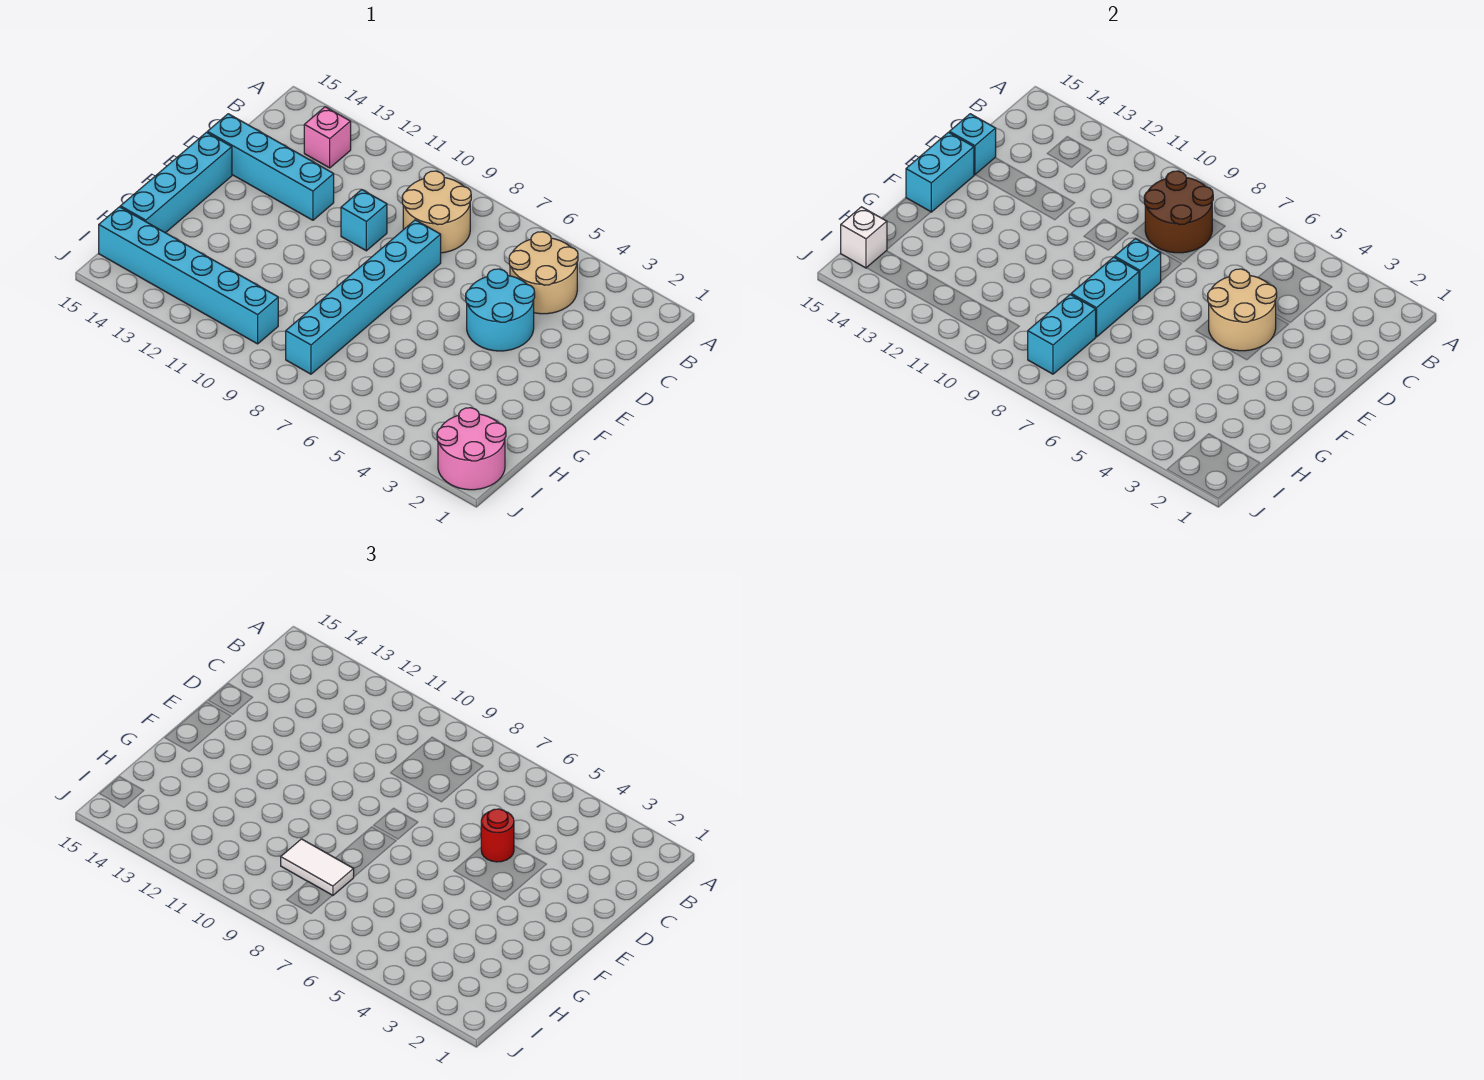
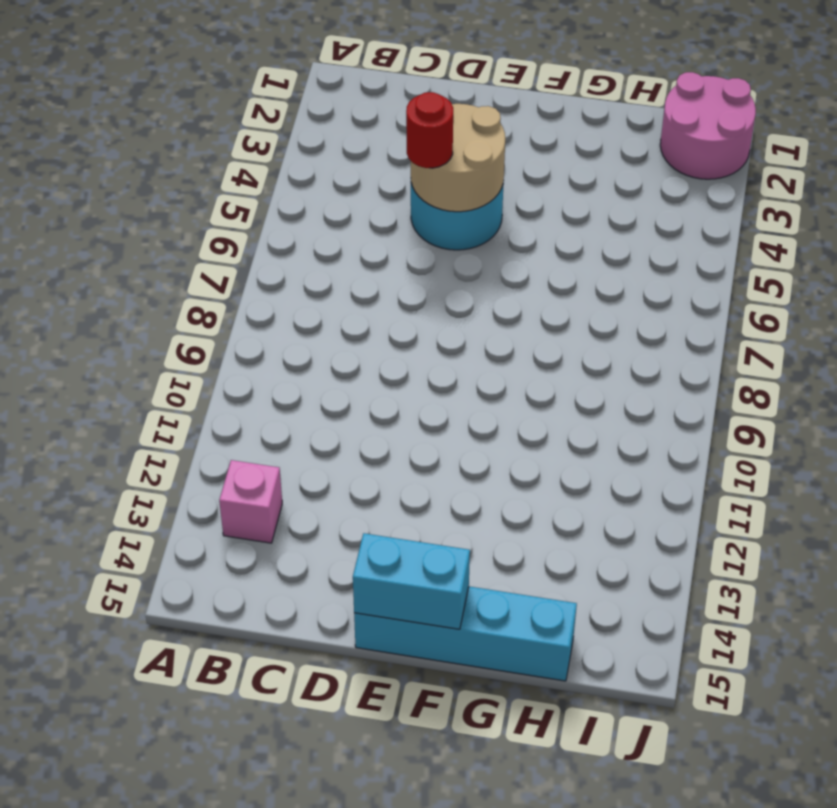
none -> tan round brick B4:C5 level 1
none -> tan round brick B8:C9 level 1
none -> cyan brick D8:I8 level 1

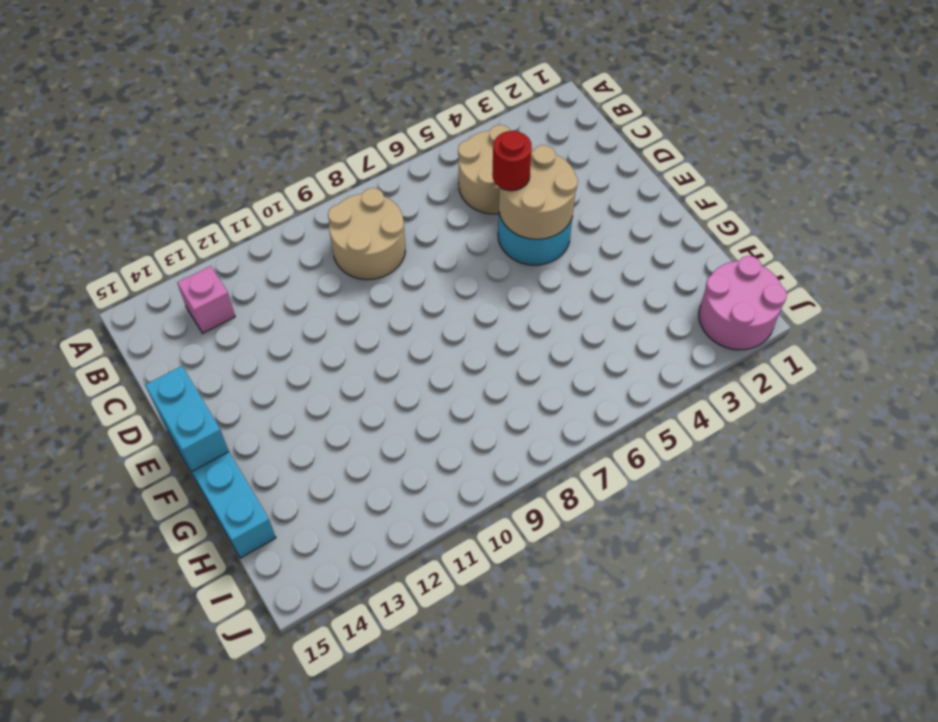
none -> cyan brick D8:I8 level 1
none -> cyan brick D10 level 1
none -> cyan brick D12:D15 level 1

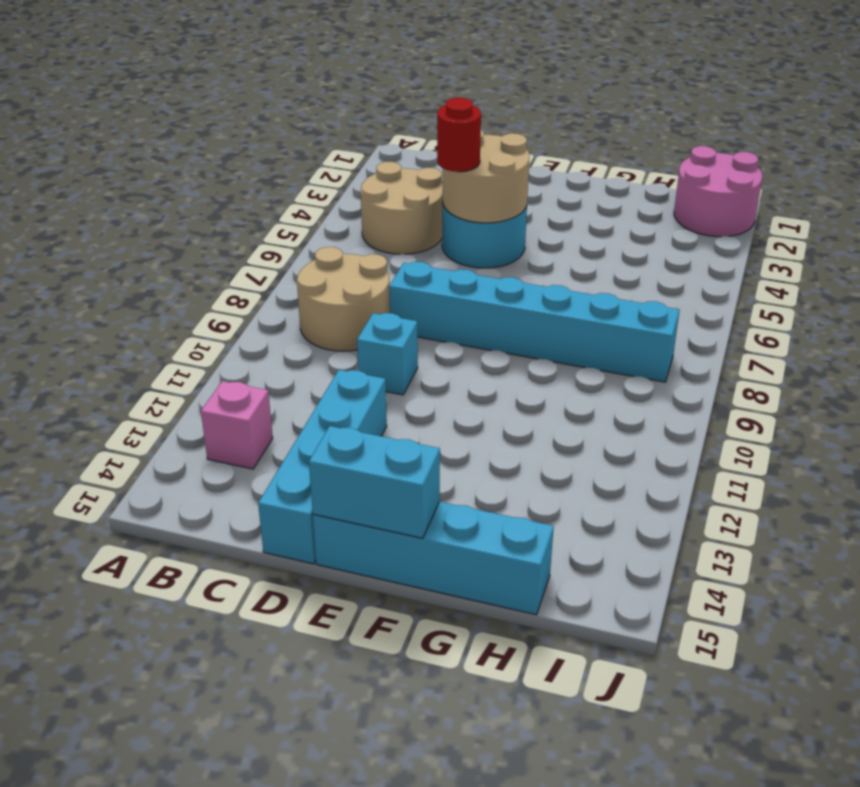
none -> cyan brick I10:I15 level 1
none -> brown round brick B8:C9 level 2
none -> cyan brick D15 level 2

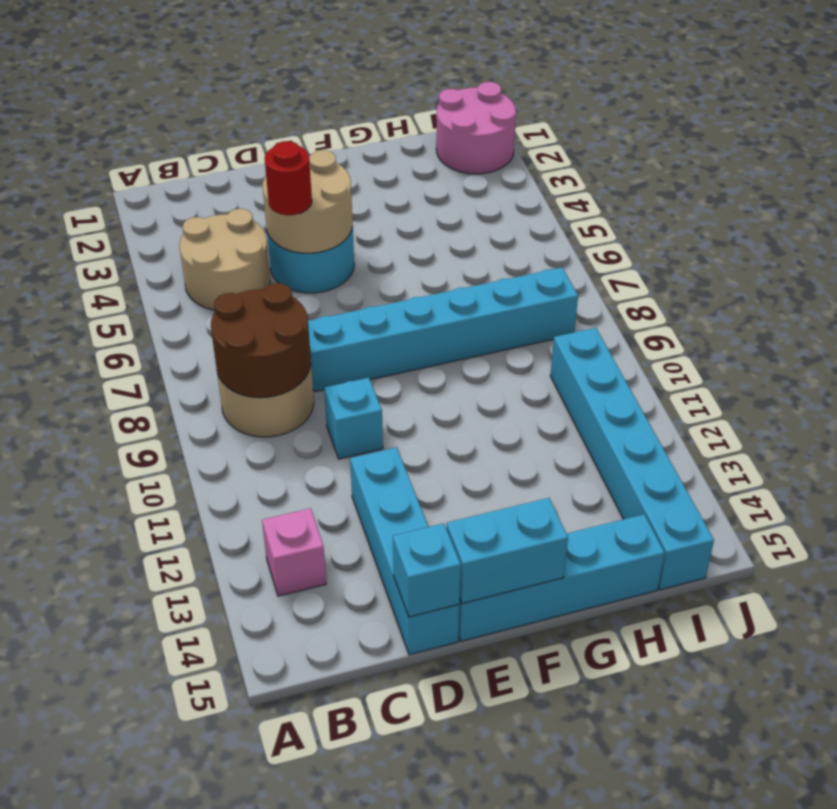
none -> cyan brick E8 level 2
none -> cyan brick F8:G8 level 2
none -> cyan brick H8:I8 level 2

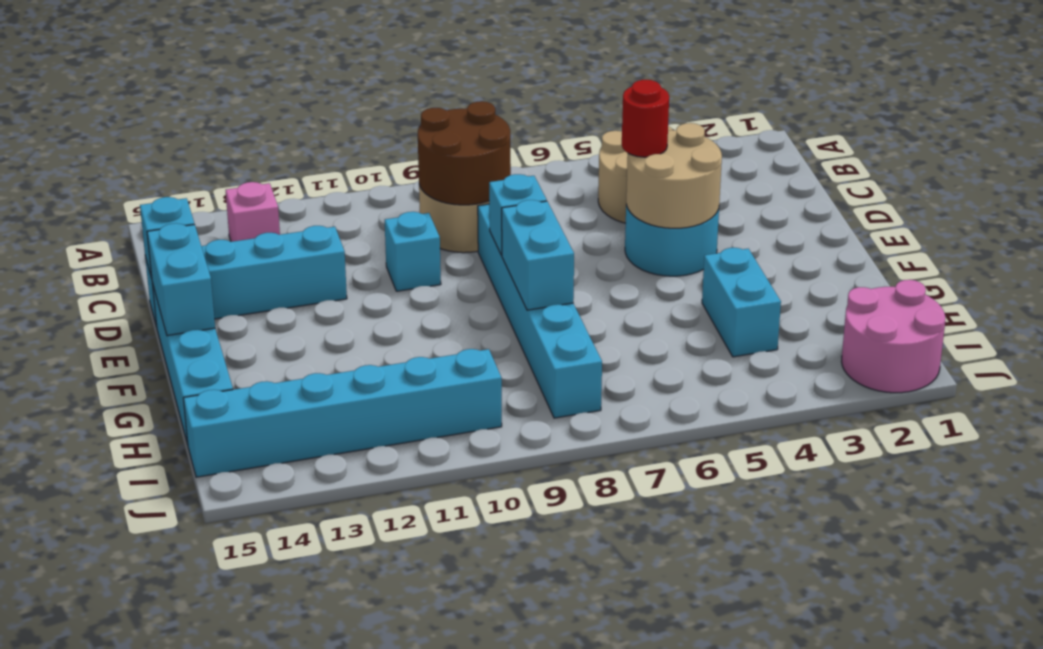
cyan brick G4:H4 level 1 -> cyan brick H8:I8 level 2
none -> white brick I15 level 2
none -> white tile H8:H9 level 3

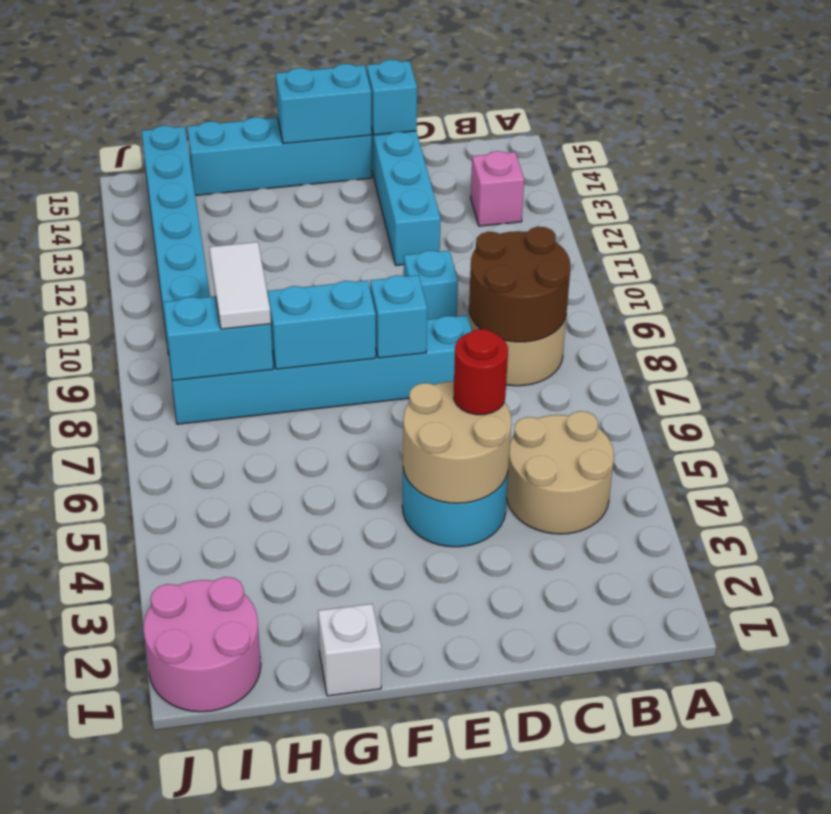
white brick G1 level 1 -> white brick I15 level 2

